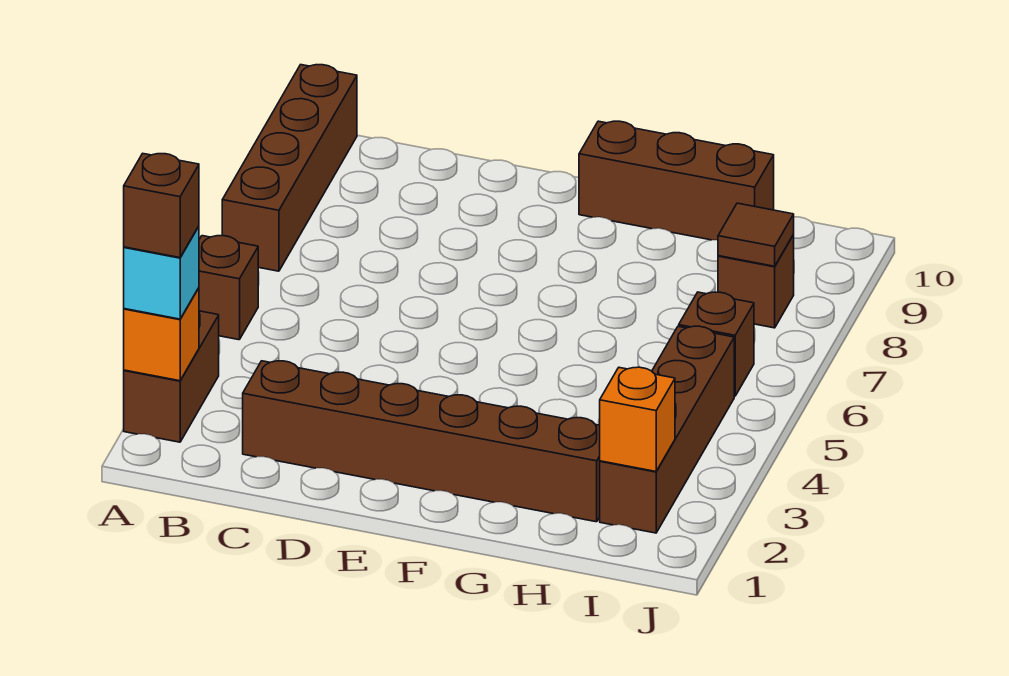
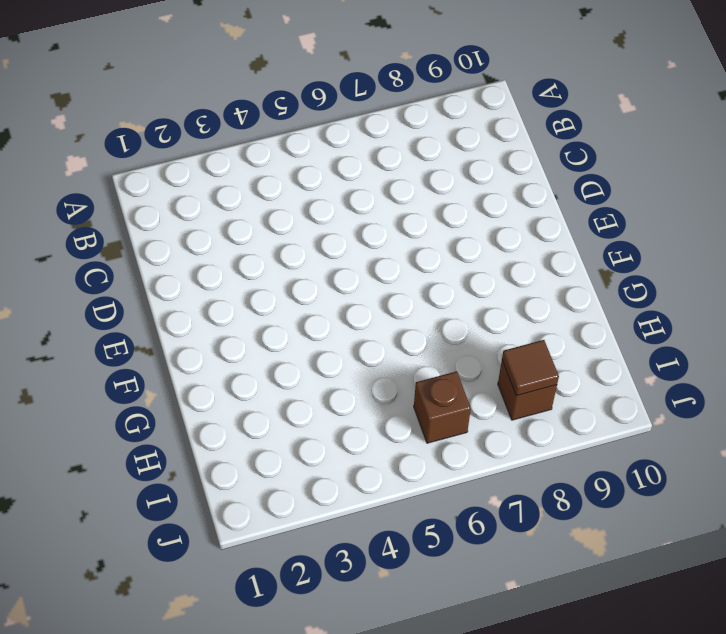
none -> brown brick A2:A3 level 1
none -> brown brick A5 level 1
none -> brown brick A7:A10 level 1

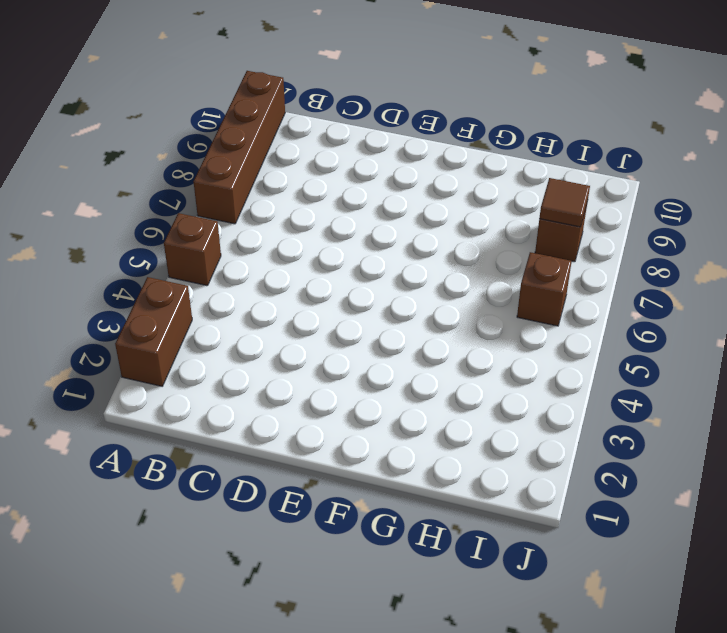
none -> brown brick C2:H2 level 1
none -> brown brick F10:H10 level 1
none -> brown brick I2:I5 level 1

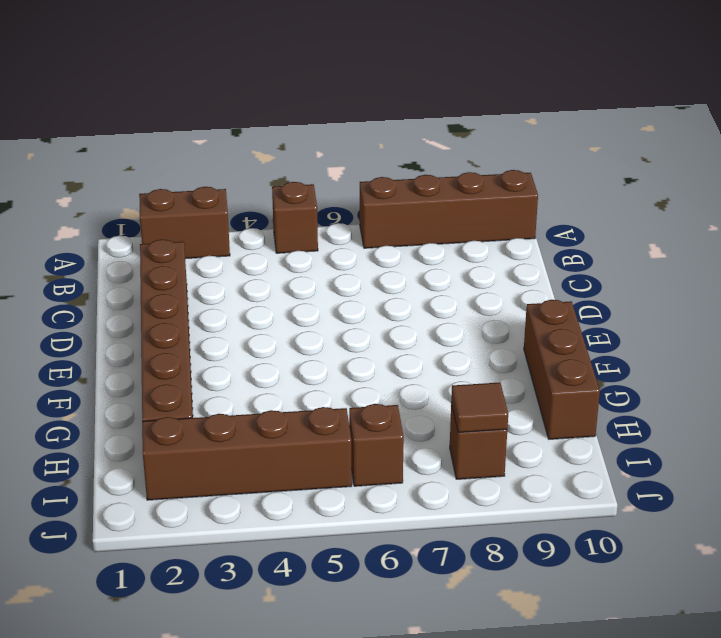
none -> orange brick A2 level 2
none -> orange brick I2 level 2
none -> cyan brick A2 level 3

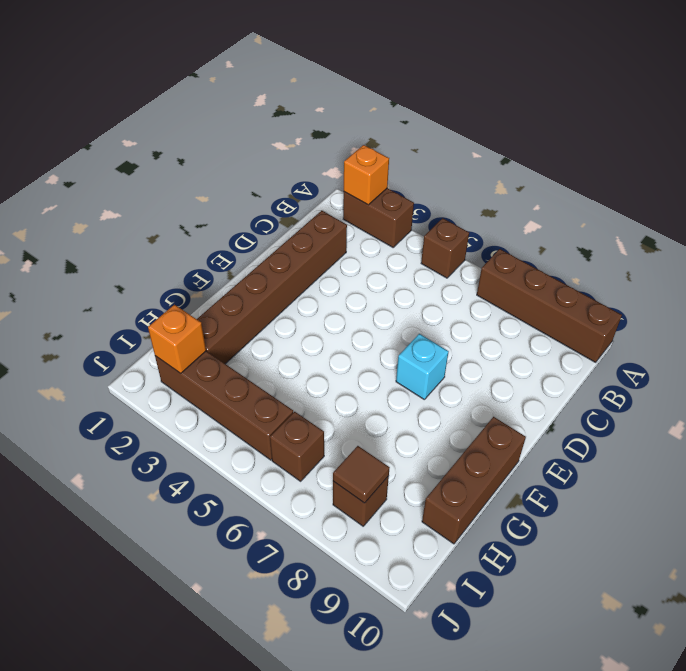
cyan brick E7 level 1 -> cyan brick A2 level 3
none -> brown brick A2 level 4

